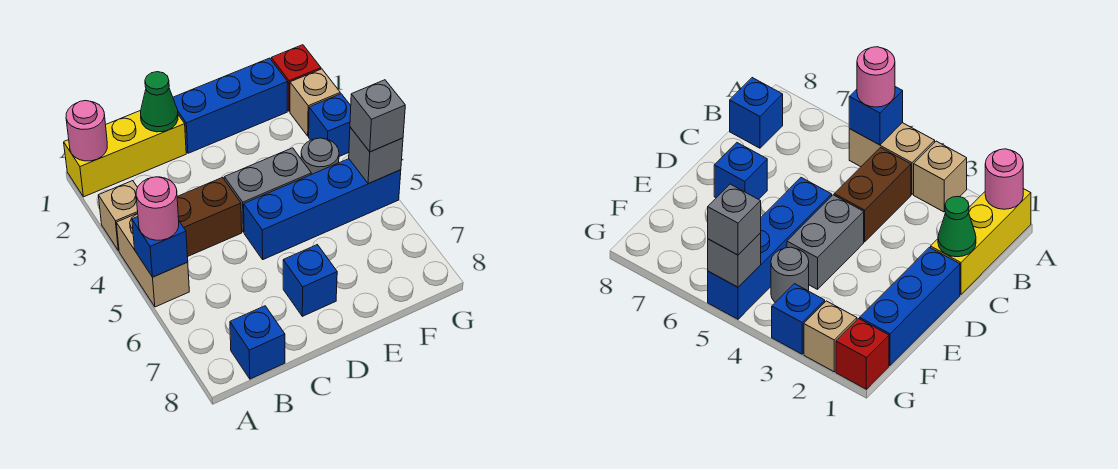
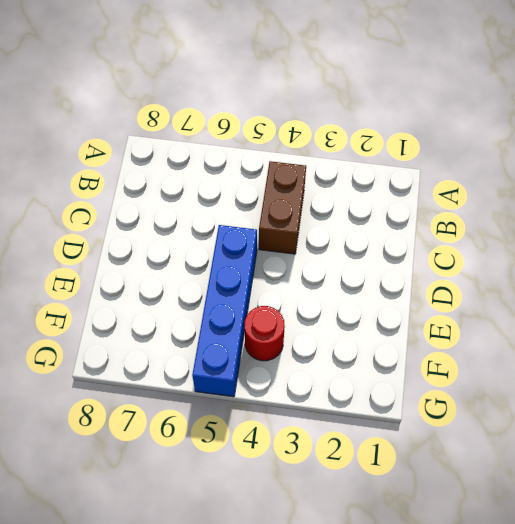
red round brick F4 level 1 -> grey round brick F4 level 1
none -> yellow brick A1:C1 level 1
none -> tan brick A3 level 1
none -> tan brick A4:A5 level 1

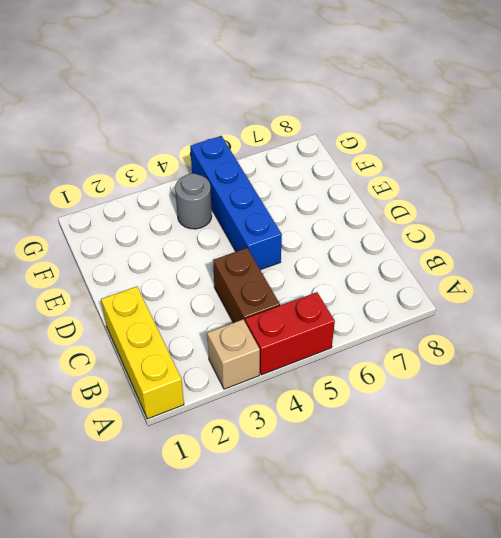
red brick A4:A5 level 1 -> tan brick A4:A5 level 1
none -> blue brick B8 level 1
none -> blue brick D1:F1 level 1
none -> grey brick D4:E4 level 1

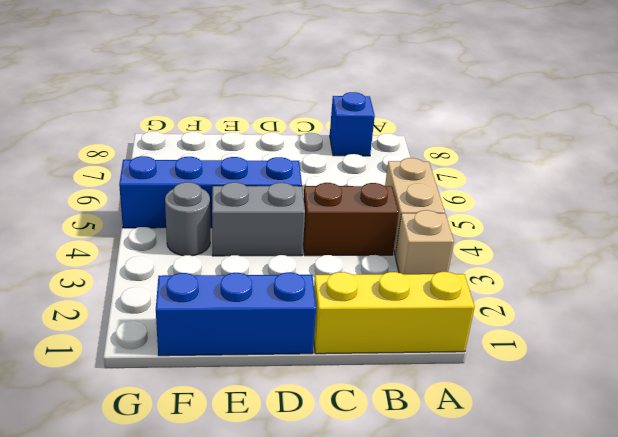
none -> blue brick D7 level 1
none -> red brick G1 level 1
none -> tan brick G2 level 1

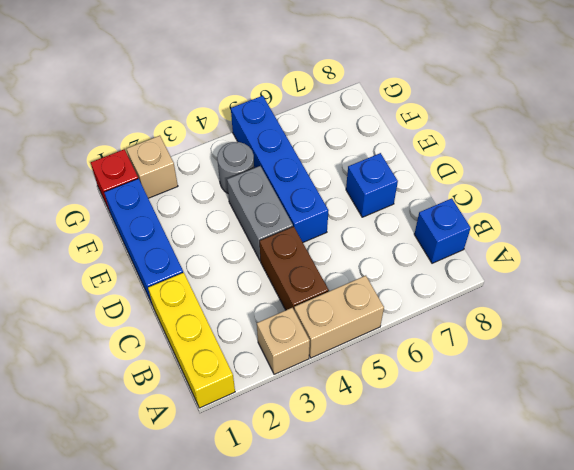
none -> blue brick G3 level 1
none -> pink round brick A1 level 2
none -> blue brick A5 level 2

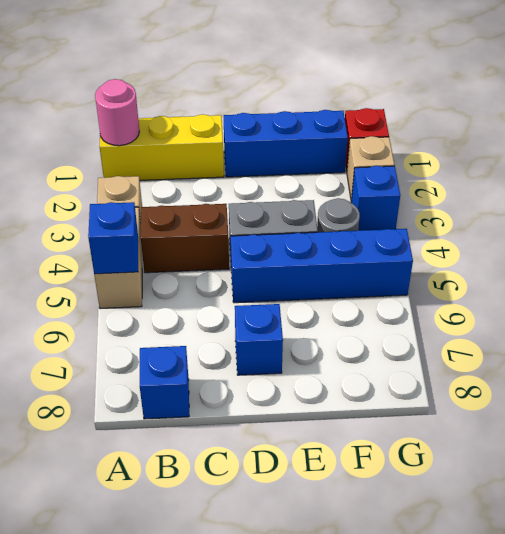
none -> green cone C1 level 2
none -> grey brick G5 level 2
none -> pink round brick A5 level 3

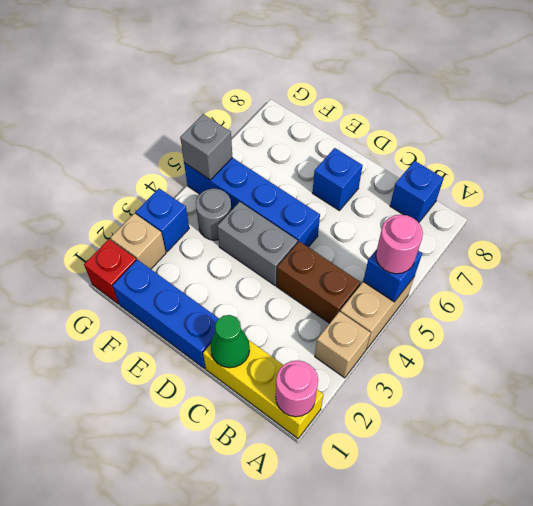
none -> grey brick G5 level 3

